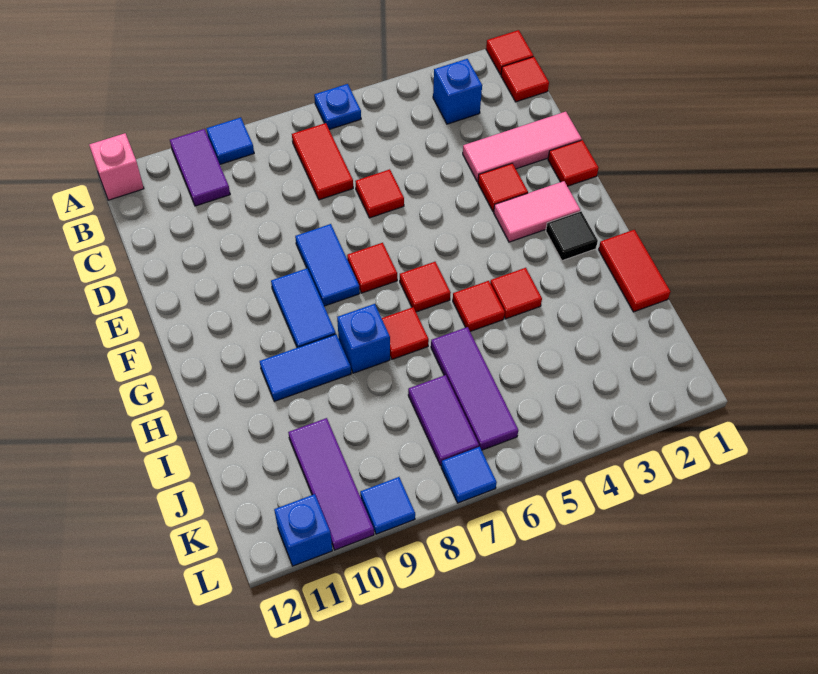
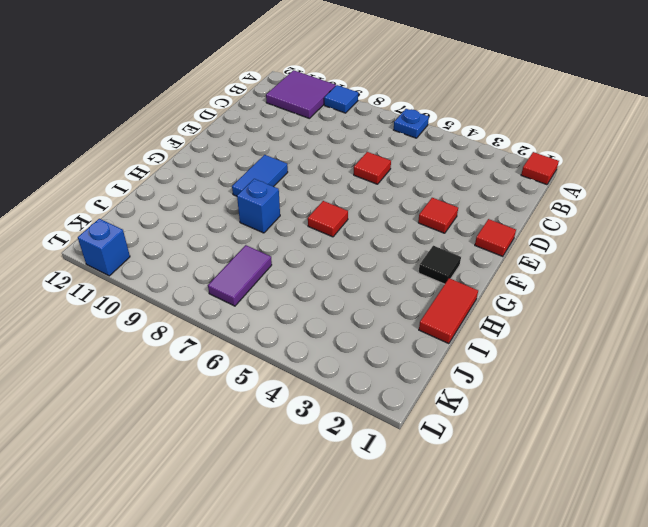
purple tile A10:B11 level 1 -> purple tile A10:B10 level 1
none -> pink brick A12 level 1
none -> red tile B1 level 1
none -> blue brick B3 level 1
none -> red tile B7:C7 level 1

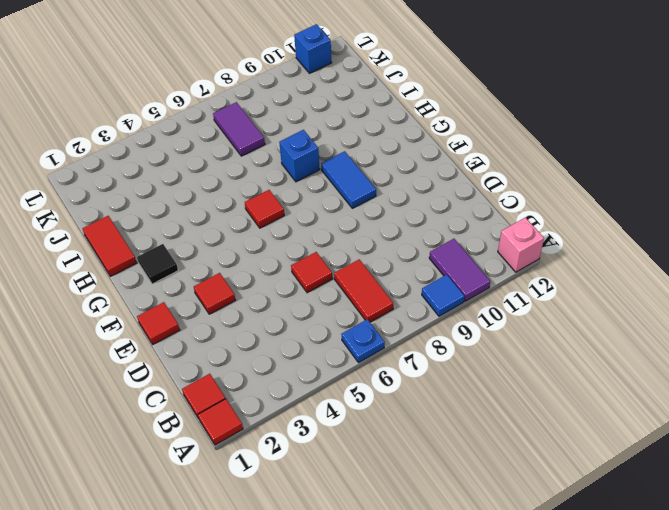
none -> blue brick B3 level 1
none -> pink tile D1:D3 level 1
none -> blue tile E8:F8 level 1
none -> pink tile F2:F3 level 1

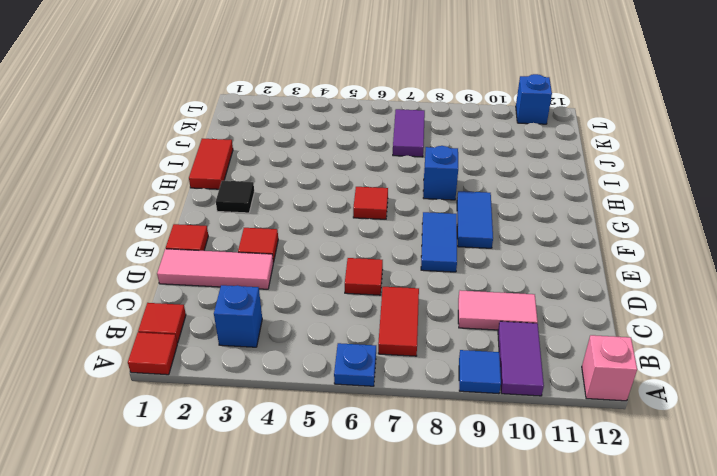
pink tile C9:C10 level 1 -> pink tile F2:F3 level 1
none -> red tile F7 level 1
none -> red tile H4 level 1
none -> red tile H5 level 1
none -> red tile H7 level 1

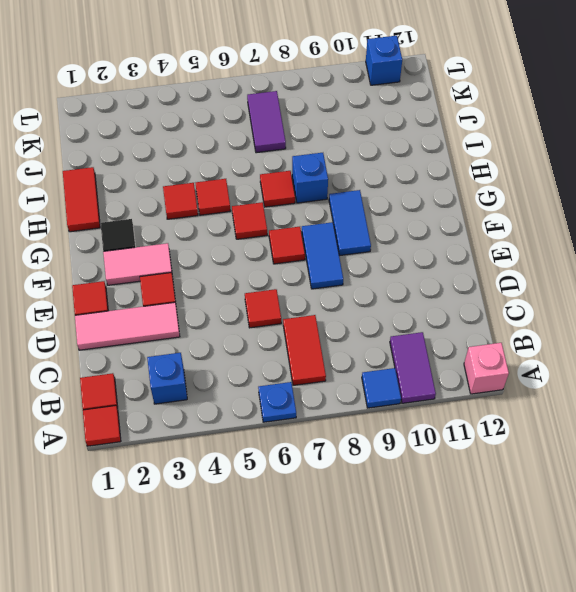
none -> blue tile H9:H10 level 1
none -> purple tile I6:K6 level 1
none -> purple tile J10:L10 level 1
none -> blue tile L7 level 1

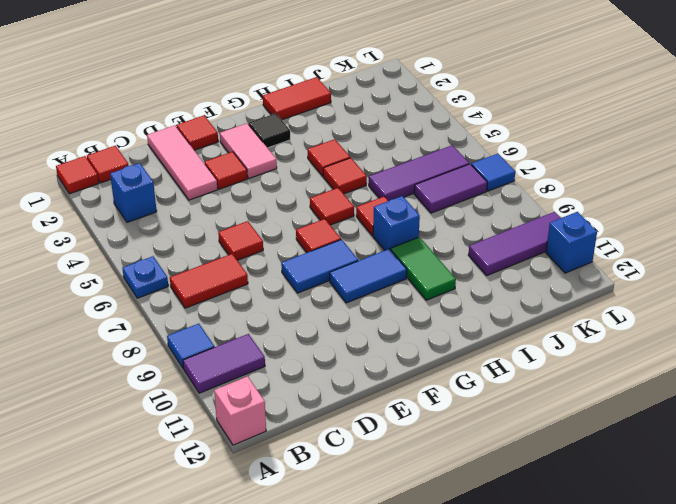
green tile H9:H10 level 1 -> blue tile H9:H10 level 1
none -> blue tile L9 level 1

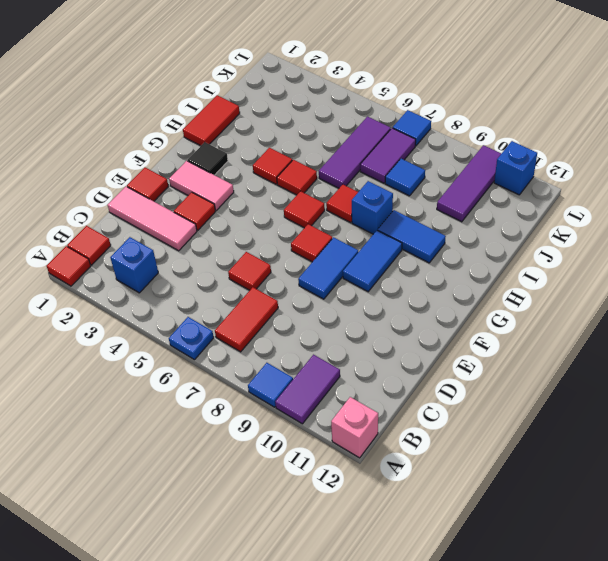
blue tile J8 level 1 -> blue tile L9 level 1

